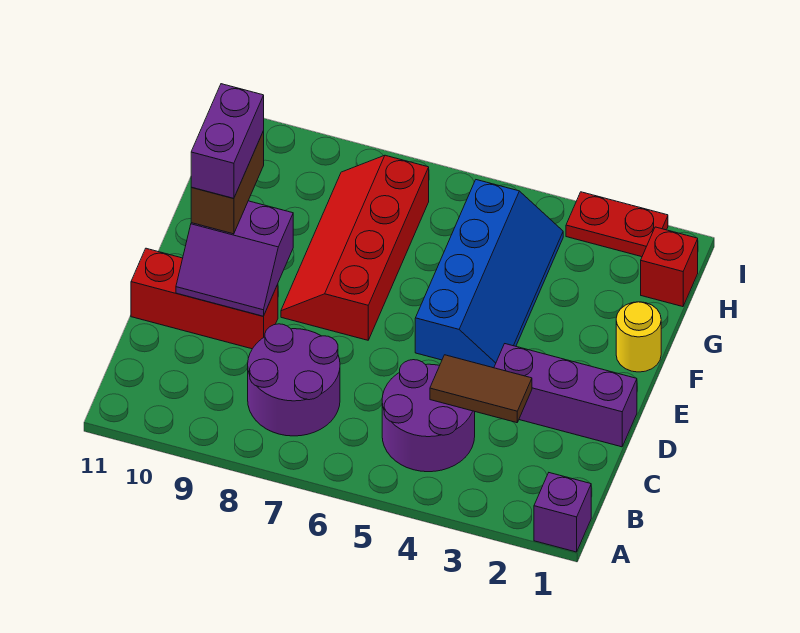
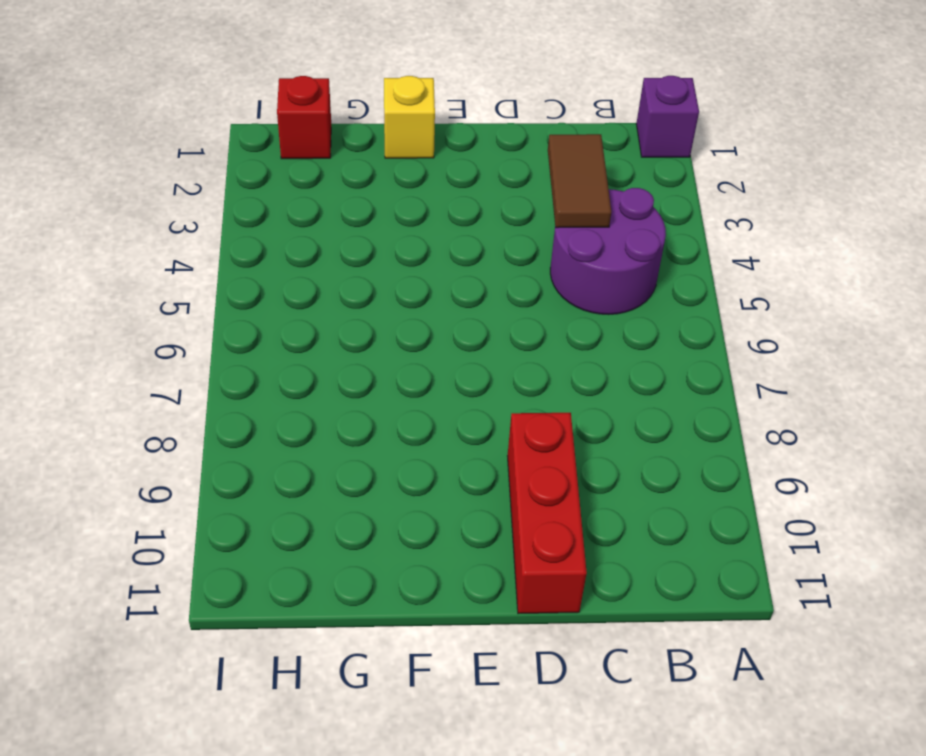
yellow brick F1 level 1 -> yellow round brick F1 level 1
none -> purple round brick B7:C8 level 1
none -> purple brick D1:D3 level 1
none -> blue slope E4:H5 level 1 top 5

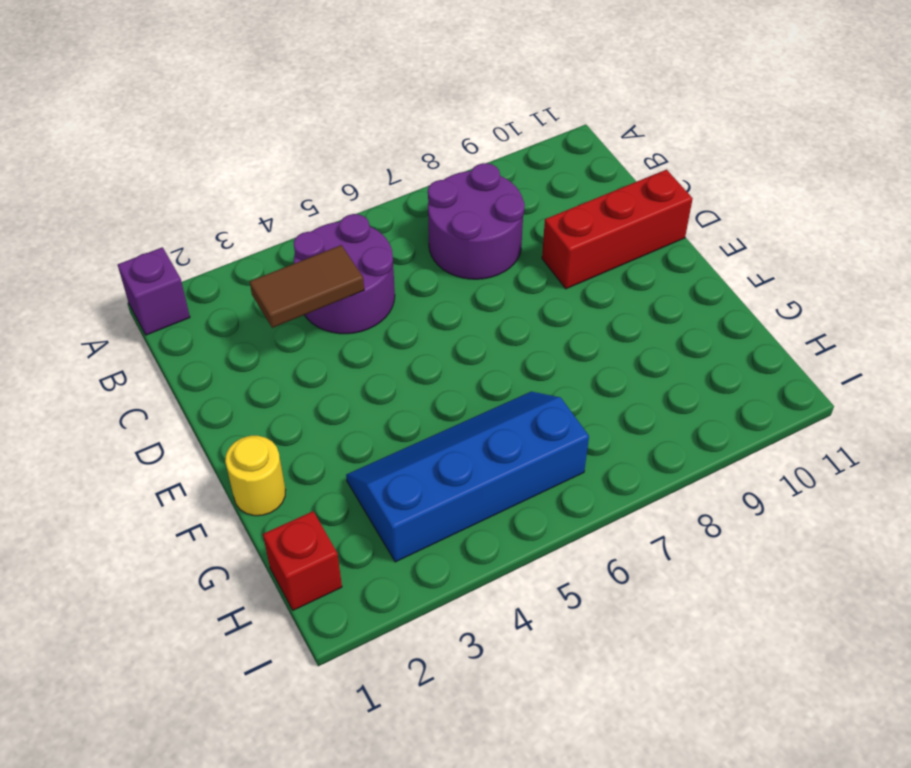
blue slope G3:H6 level 1 top H -> blue slope E4:H5 level 1 top 5
none -> purple brick D1:D3 level 1
none -> red slope E7:H8 level 1 top 7
none -> red plate I2:I3 level 1

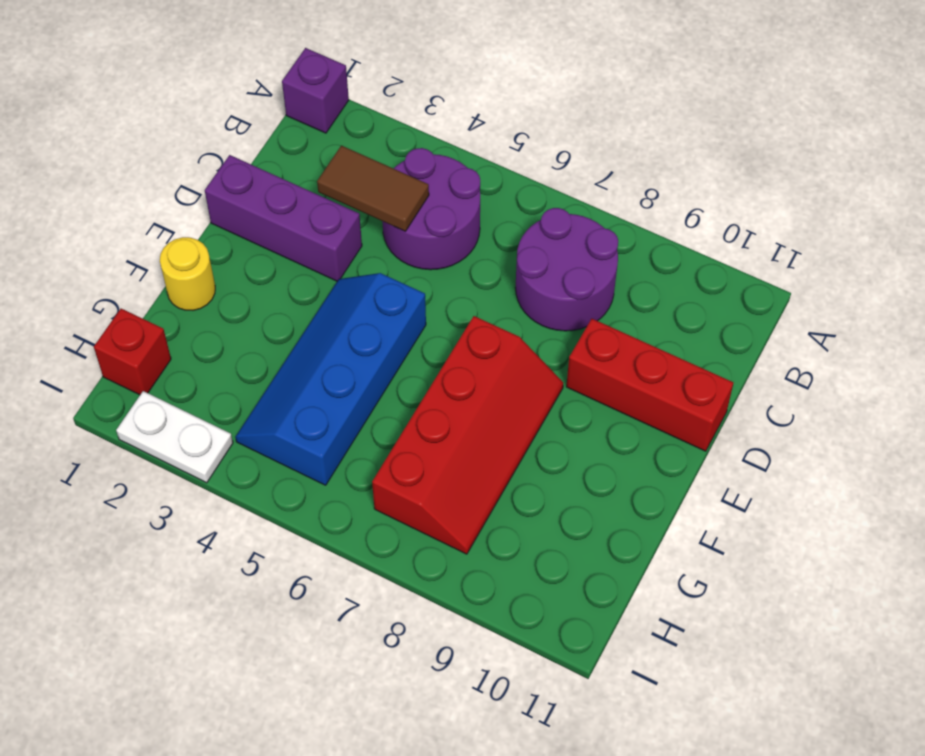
white plate I2:I3 level 1 -> red plate I2:I3 level 1
none -> purple slope D9:E10 level 2 top E
none -> brown brick E10:F10 level 3
none -> purple brick E10:F10 level 4

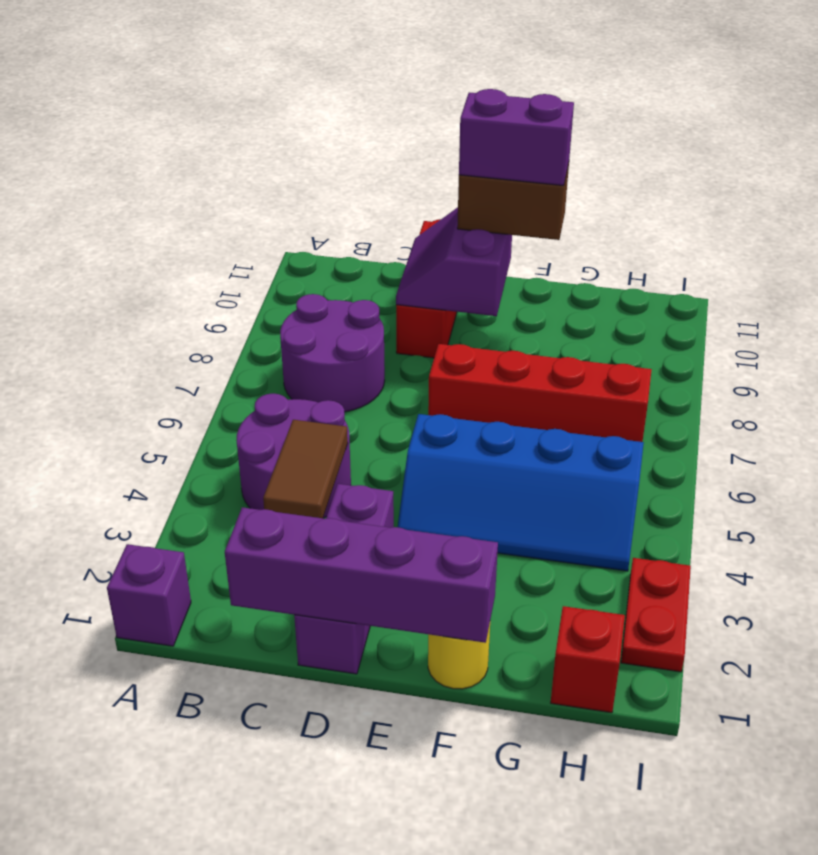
purple brick C1:F1 level 2 -> none

